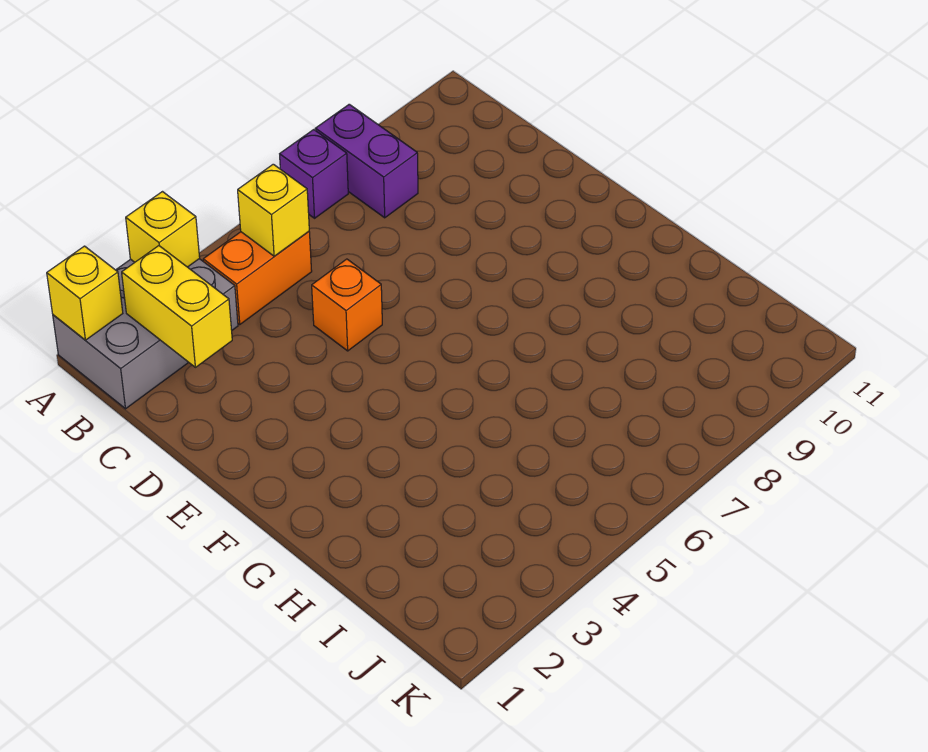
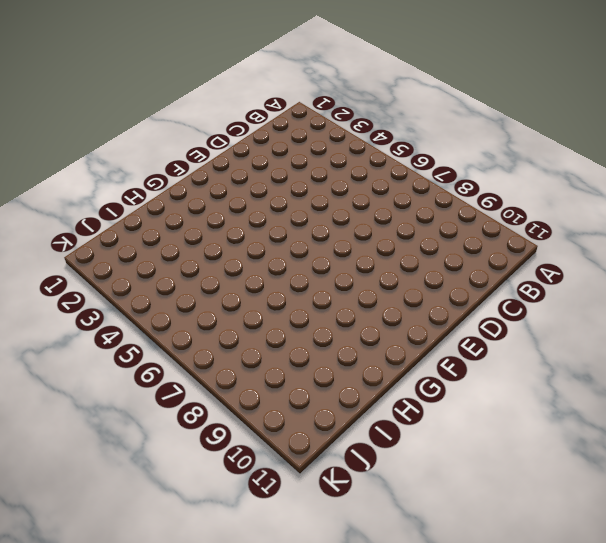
none -> grey brick A1:B3 level 1
none -> purple brick A7 level 1

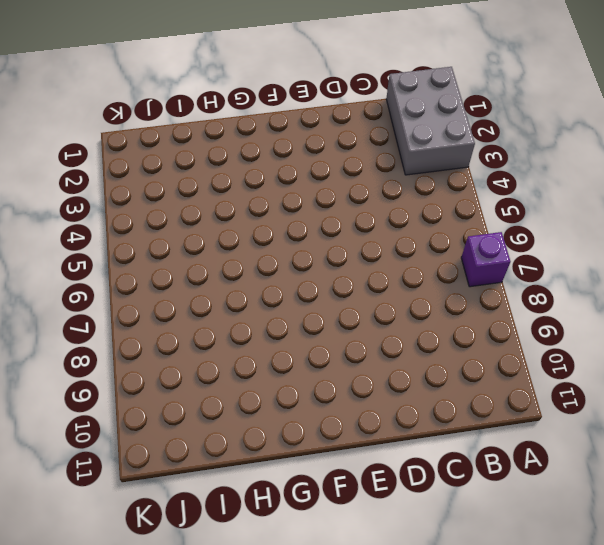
none -> purple brick A8:B8 level 1
none -> orange brick B4:B5 level 1

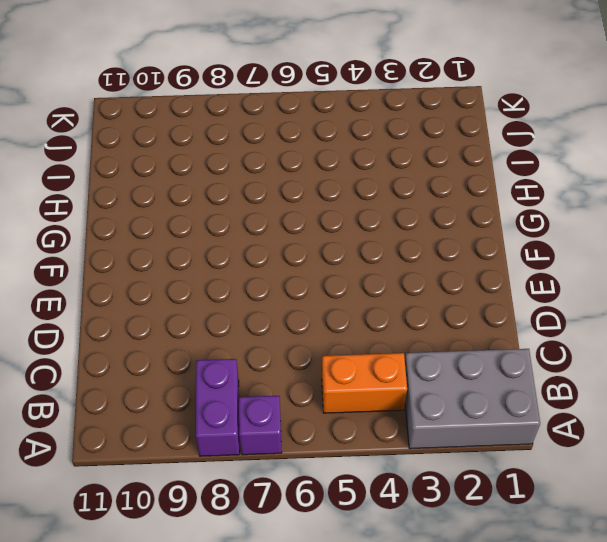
none -> orange brick D5 level 1
none -> yellow brick A1 level 2

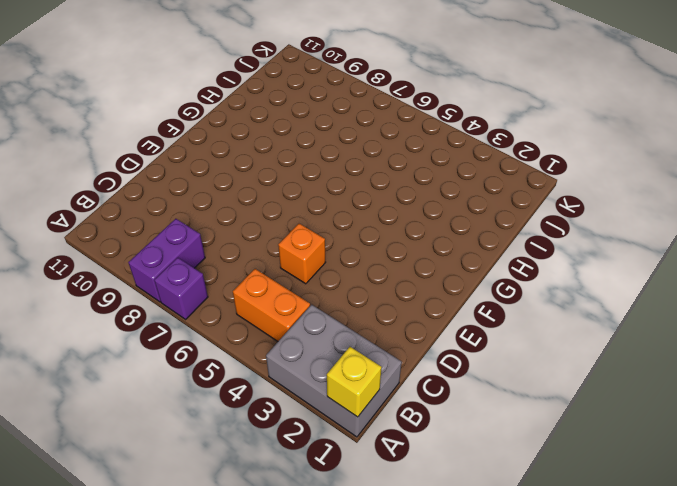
none -> yellow brick A3 level 2
none -> yellow brick B2:C2 level 2

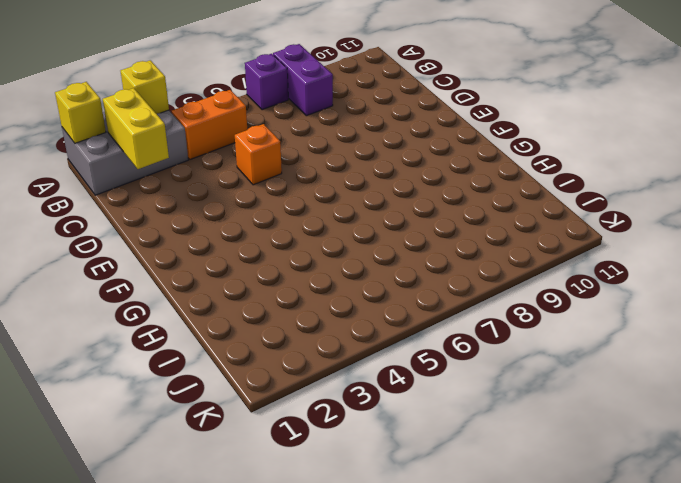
none -> yellow brick B5 level 2

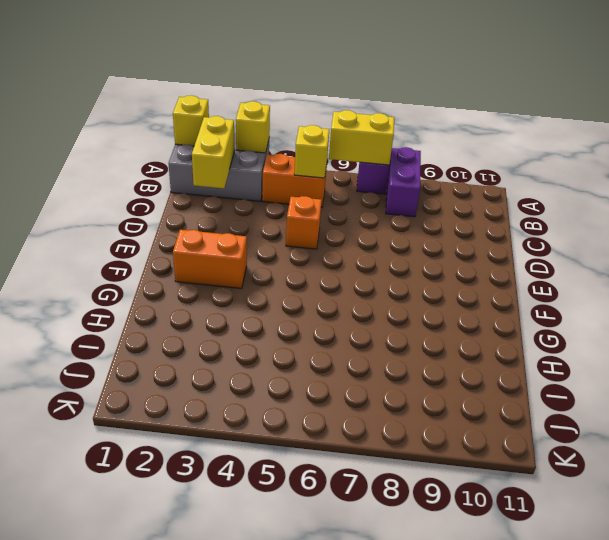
yellow brick A6:A7 level 2 -> none
orange brick F2:F3 level 1 -> none

